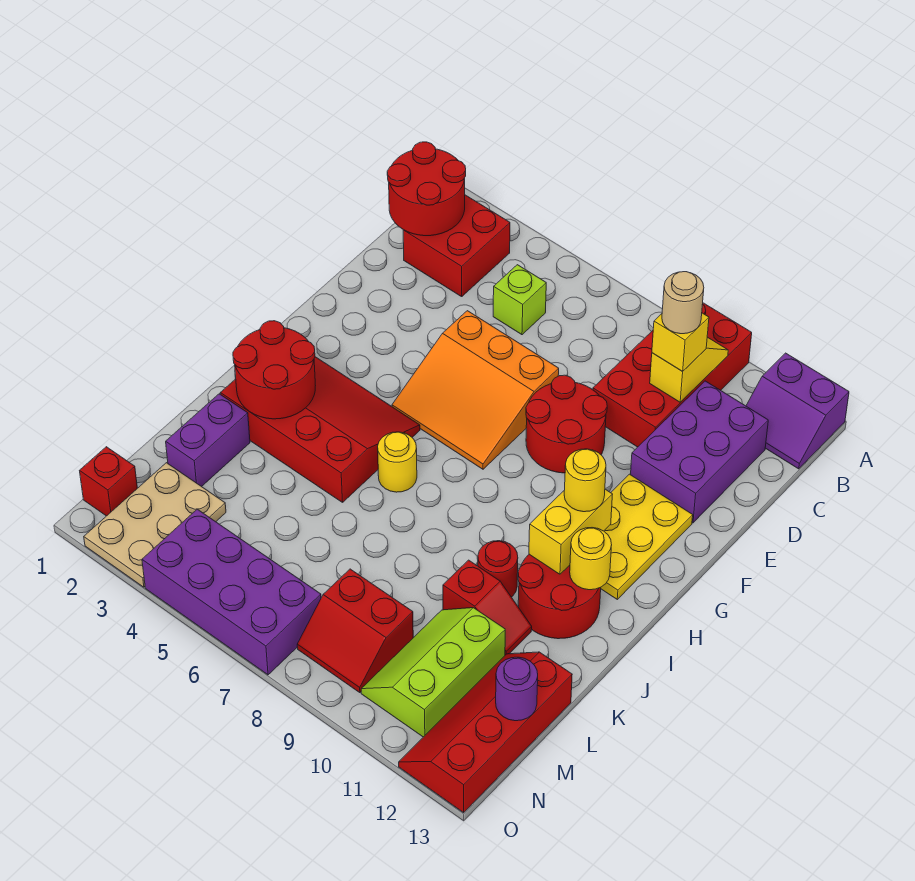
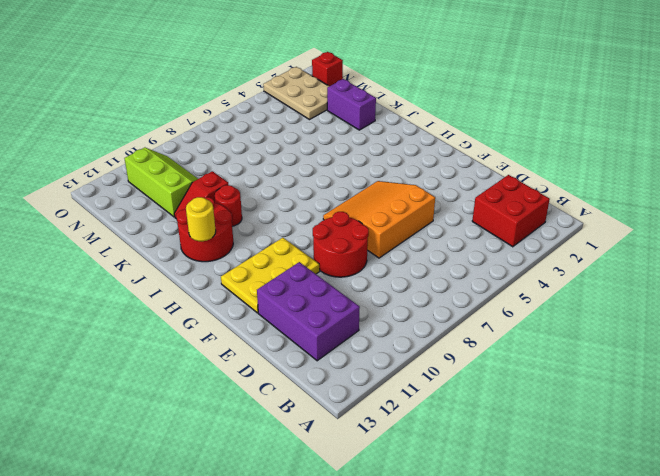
yellow plate F10:G12 level 1 -> yellow plate F11:H12 level 1
none -> red brick A9:D10 level 1
none -> purple slope A12:B13 level 1 top A
none -> lime brick C5 level 1

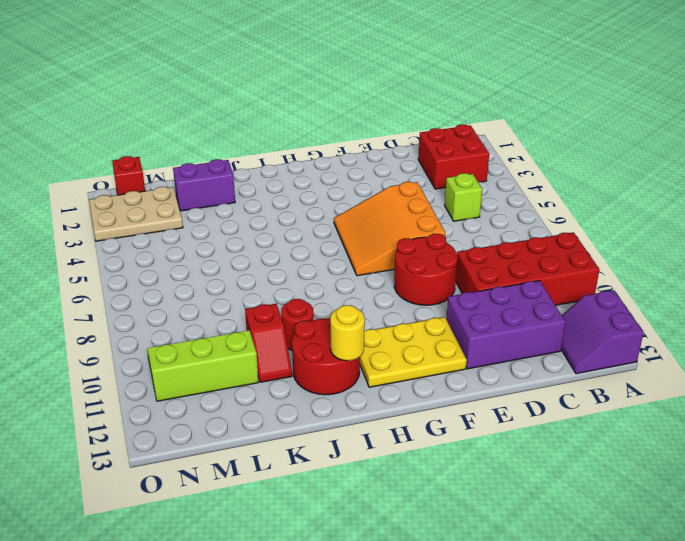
none -> red slope H2:J5 level 1 top J
none -> yellow round brick I6 level 1
none -> red slope L12:O13 level 1 top 13

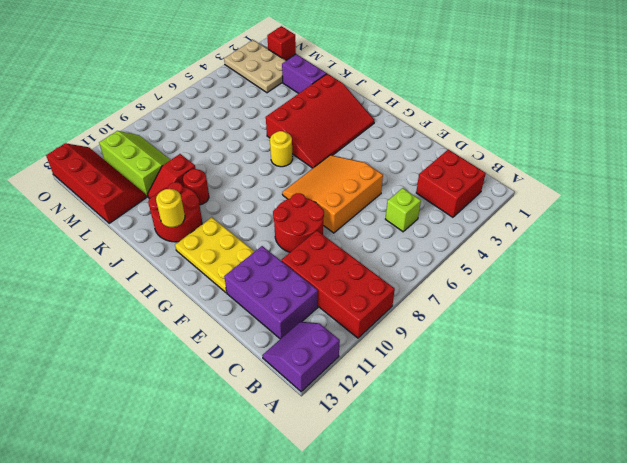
none -> red slope M8:N9 level 1 top M
none -> purple brick N4:O7 level 1
none -> red round brick B1:C2 level 2

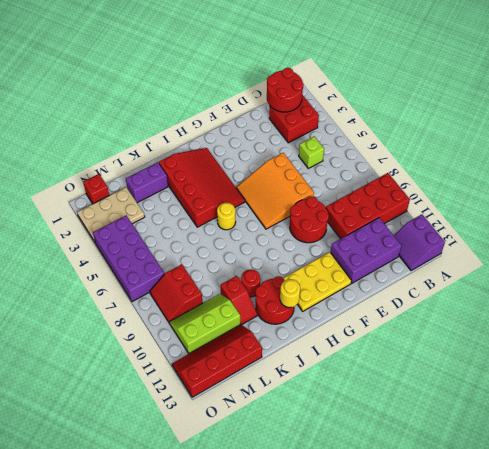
none -> yellow slope B10:C10 level 2 top C
none -> yellow brick H11:I11 level 2
none -> red round brick I2:J3 level 2

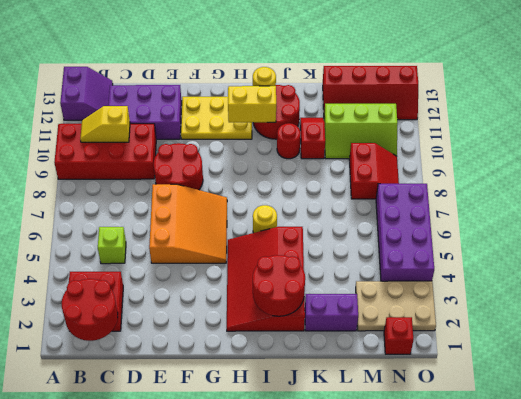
none -> purple round brick M13 level 2
none -> yellow brick C10 level 3
none -> yellow round brick H11 level 3

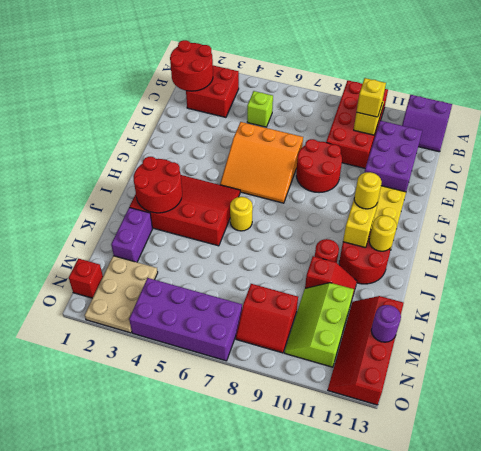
none -> tan round brick C10 level 4

